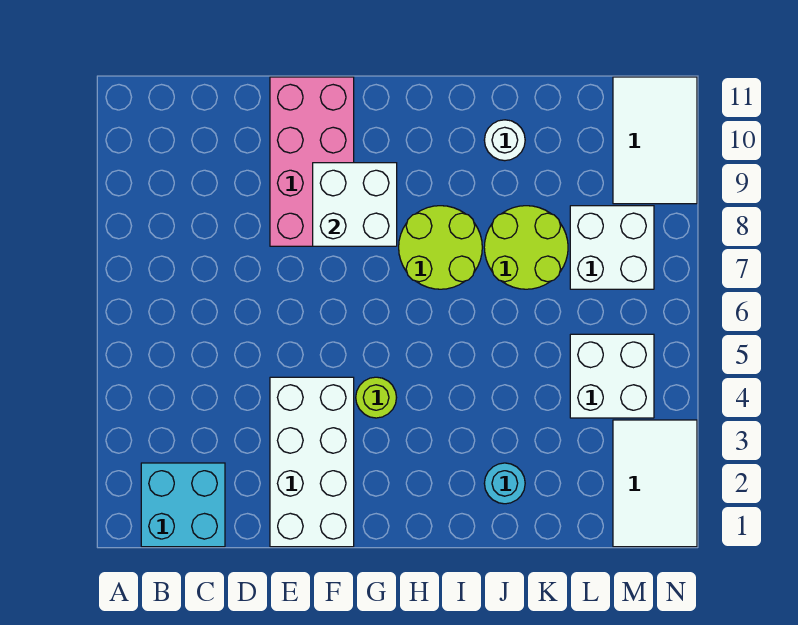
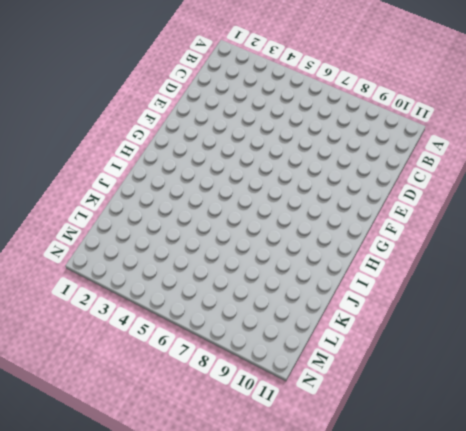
none -> cyan brick B1:C2 level 1
none -> white brick E1:F4 level 1
none -> pink brick E8:F11 level 1

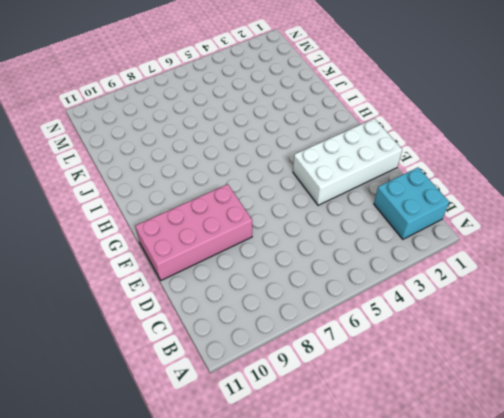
none -> lime round brick G4 level 1
none -> lime round brick H7:I8 level 1
none -> cyan round brick J2 level 1

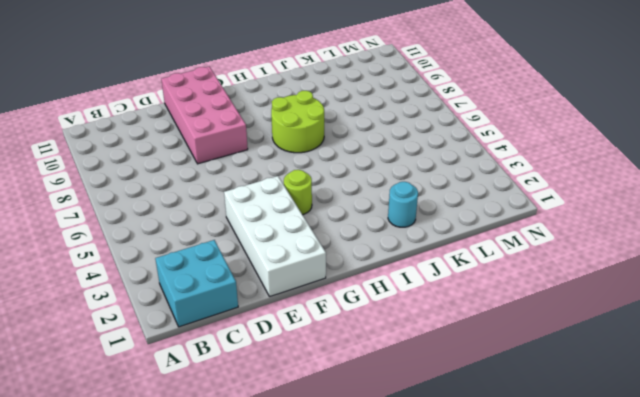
none -> lime round brick J7:K8 level 1
none -> white round brick J10 level 1
none -> white brick L4:M5 level 1

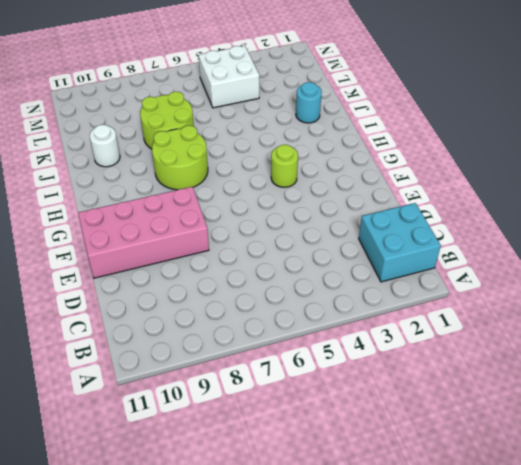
none -> white brick E1:F4 level 1
none -> white brick L7:M8 level 1
none -> white tile M1:N3 level 1

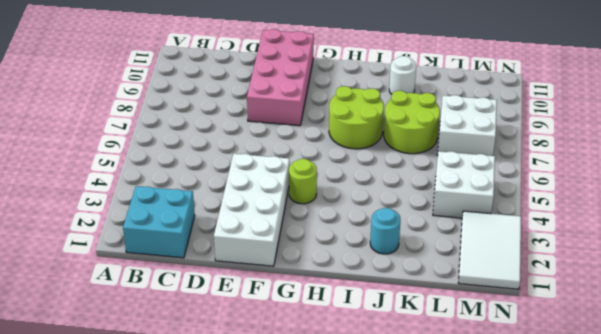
none -> white tile M9:N11 level 1
none -> white brick F8:G9 level 2

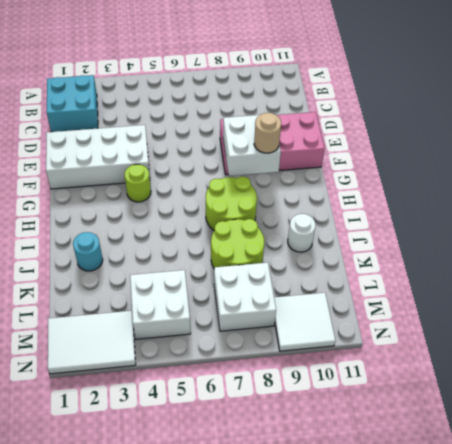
tan round brick G9 level 3 -> none
white tile M9:N10 level 1 -> white tile M9:N11 level 1

